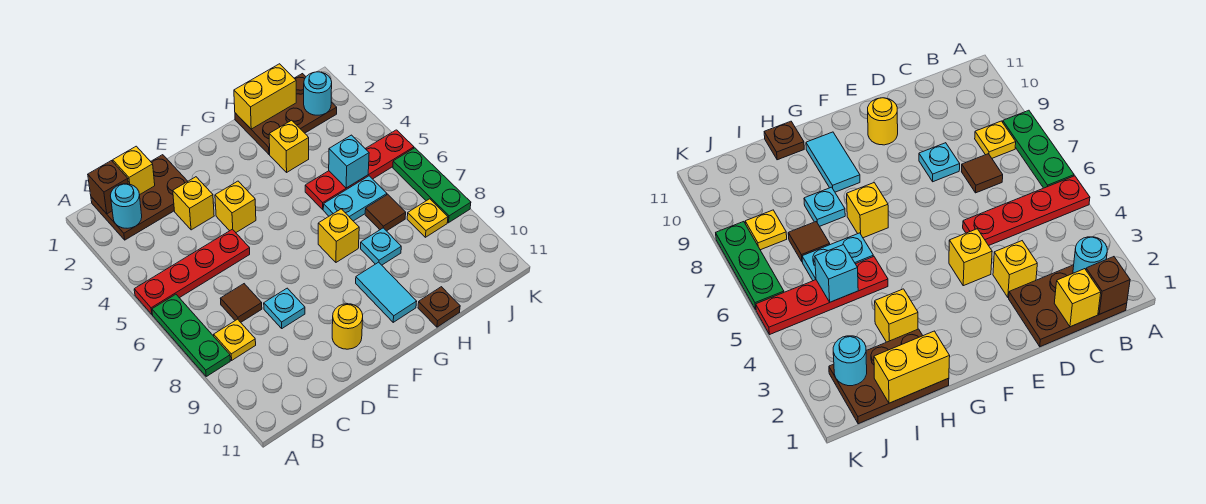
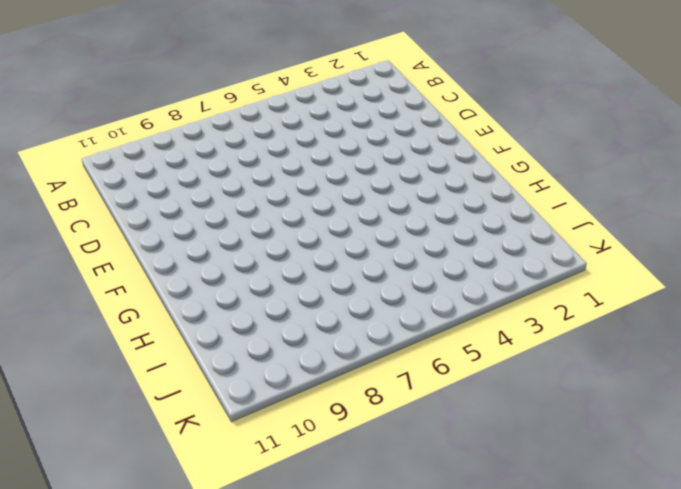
none -> red plate A5:D5 level 1
none -> green plate A6:A8 level 1
none -> brown plate B1:D2 level 1

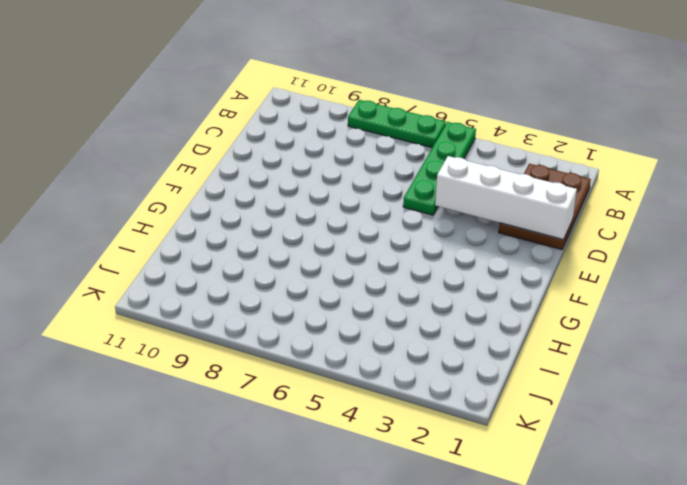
green plate A5:D5 level 1 -> red plate A5:D5 level 1
white brick D1:D4 level 2 -> none
none -> yellow plate B8 level 1
none -> brown tile C7 level 1
none -> yellow brick D3 level 1

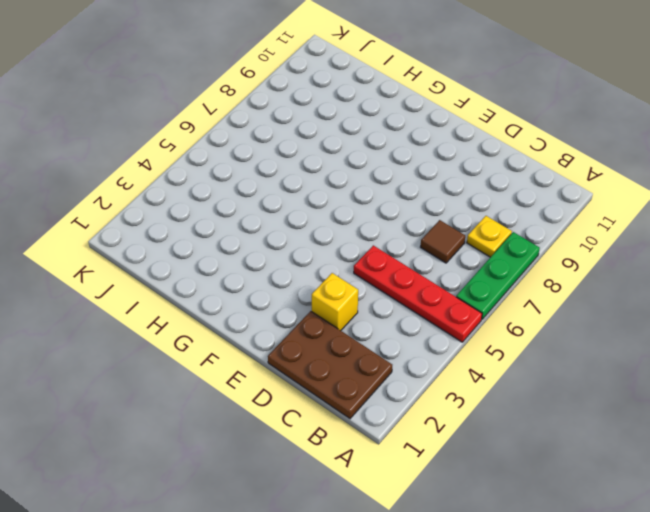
none -> cyan plate D8 level 1
none -> yellow brick E4 level 1
none -> yellow round brick E10 level 1

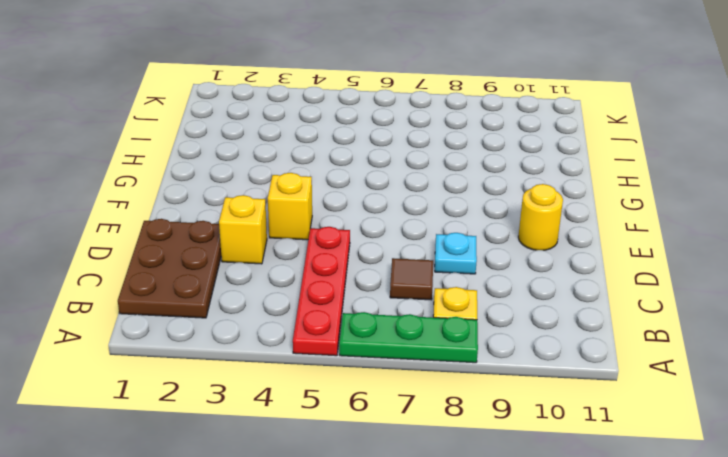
none -> yellow brick G7 level 1
none -> cyan tile G9:G10 level 1
none -> brown plate H1:J2 level 1

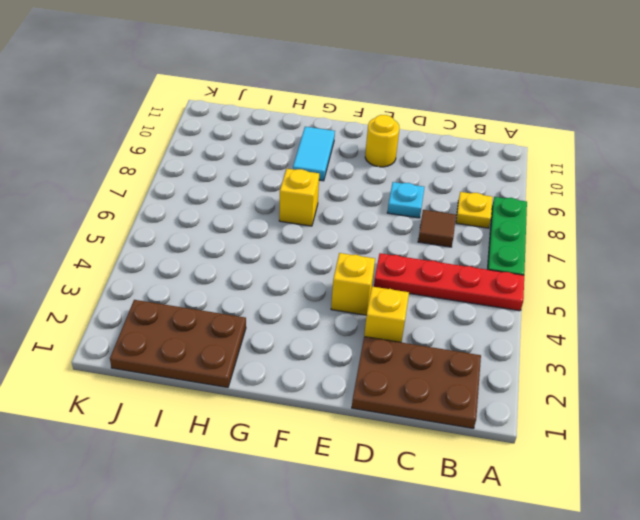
none -> yellow brick H3 level 1
none -> red plate H5:K5 level 1
none -> cyan plate H6:I6 level 1

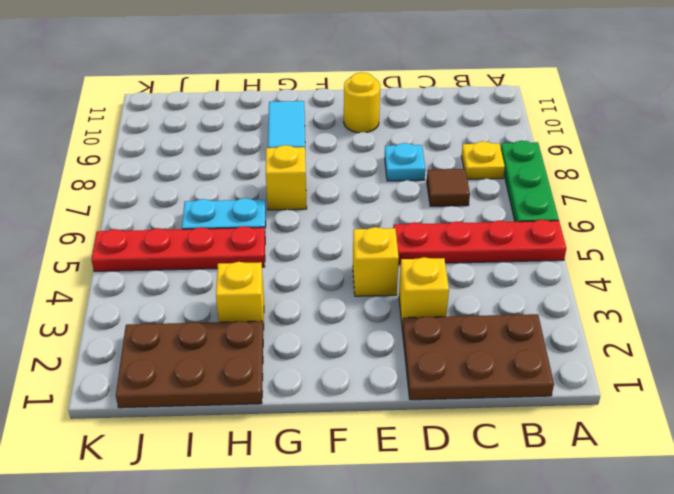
none -> cyan plate H8 level 1
none -> brown plate H11 level 1
none -> brown tile I7 level 1

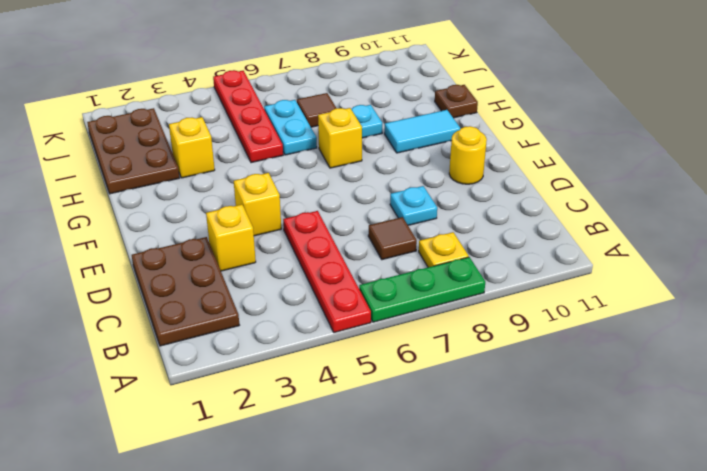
none -> yellow plate J8 level 1
none -> green plate K6:K8 level 1
none -> brown brick B1 level 2

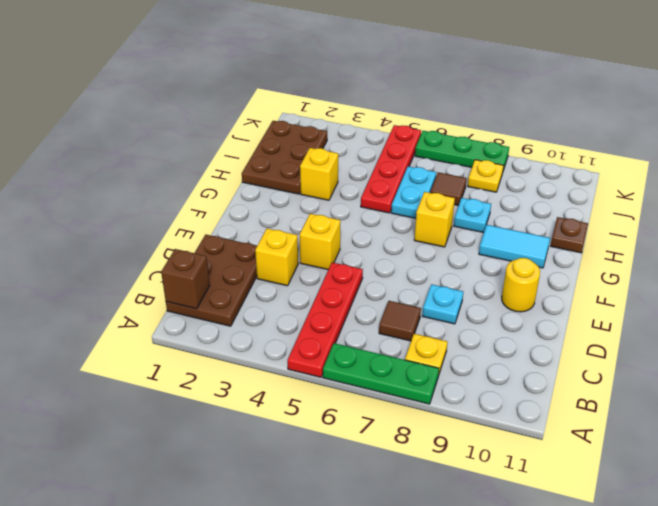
none -> cyan round brick B2 level 2
none -> yellow brick C1 level 2
none -> yellow brick H1:I1 level 2

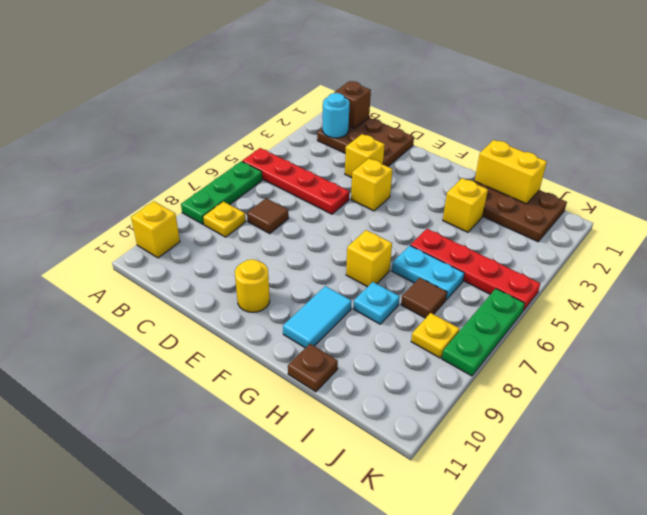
yellow brick A10 level 1 -> yellow brick C1 level 2
none -> cyan plate D8 level 1
none -> cyan brick I5 level 2
none -> cyan round brick J2 level 2

